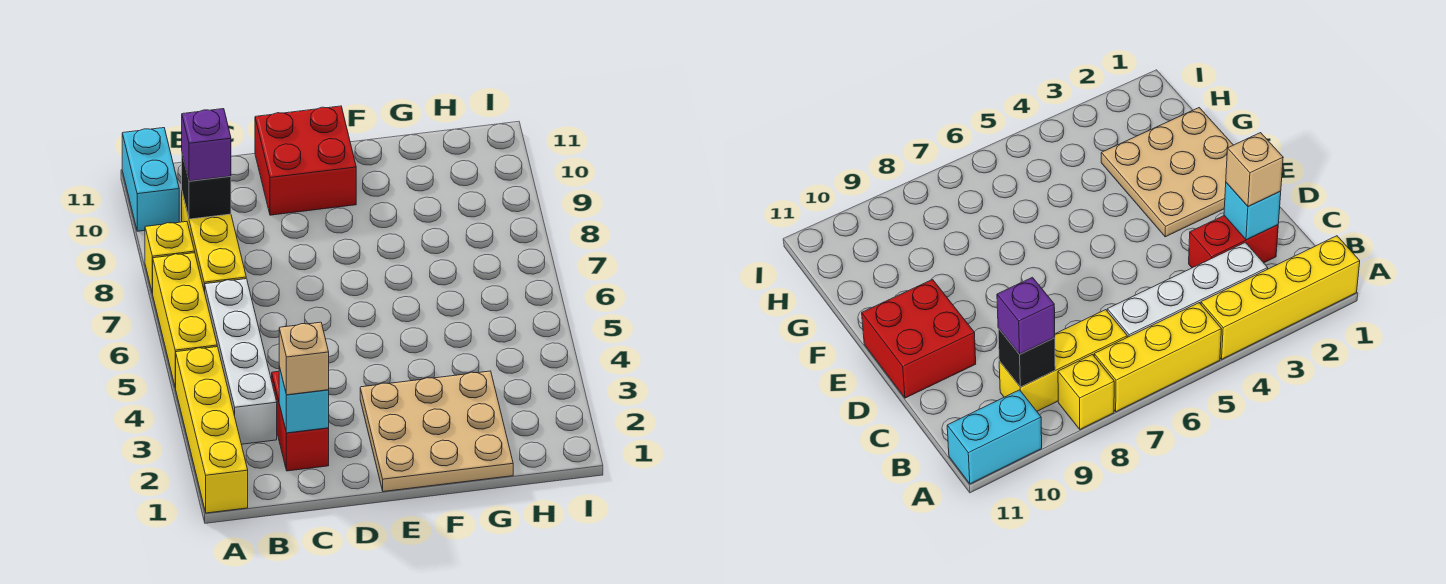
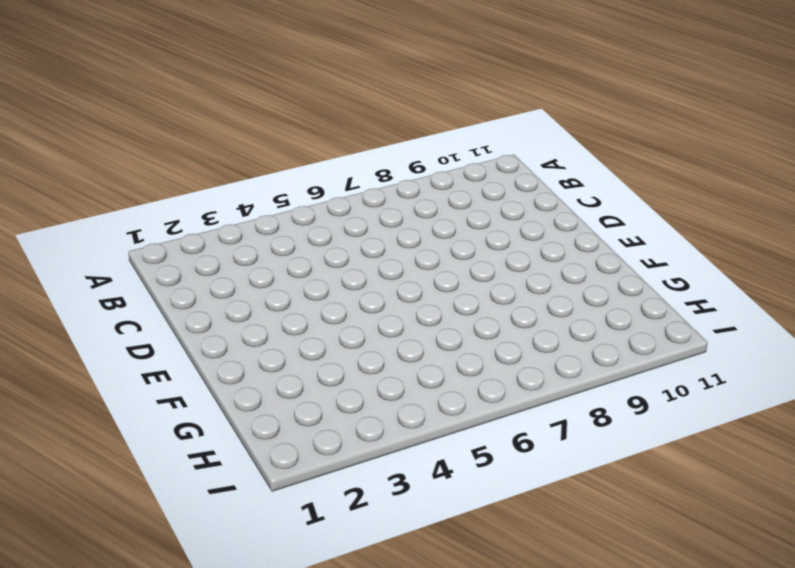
none -> yellow brick A1:A4 level 1
none -> yellow brick A5:A7 level 1
none -> yellow brick A8 level 1

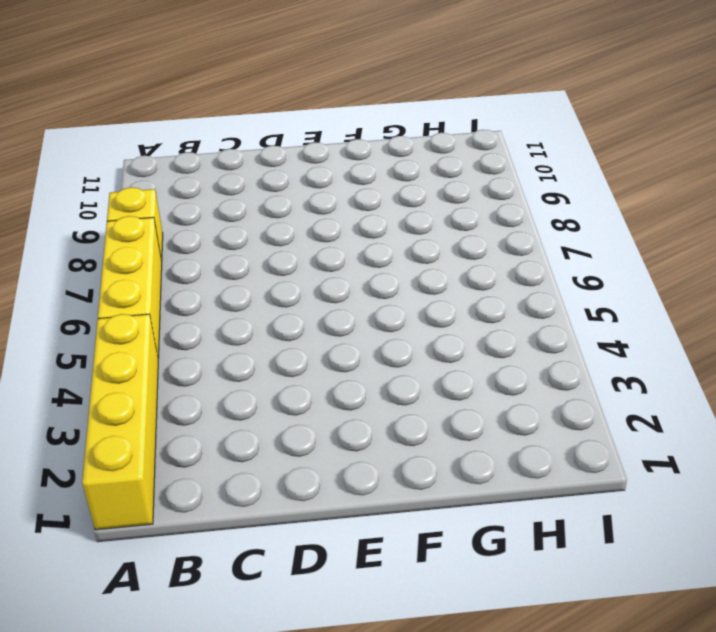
none -> cyan brick A10:A11 level 1
none -> white brick B3:B6 level 1
none -> yellow brick B7:B9 level 1

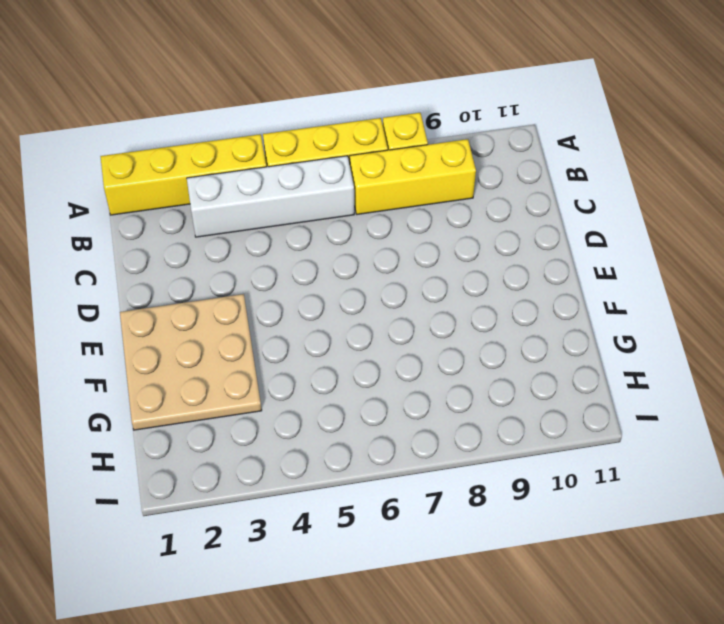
none -> cyan brick A10:A11 level 1
none -> red brick C2:C3 level 1
none -> red brick D10:E11 level 1

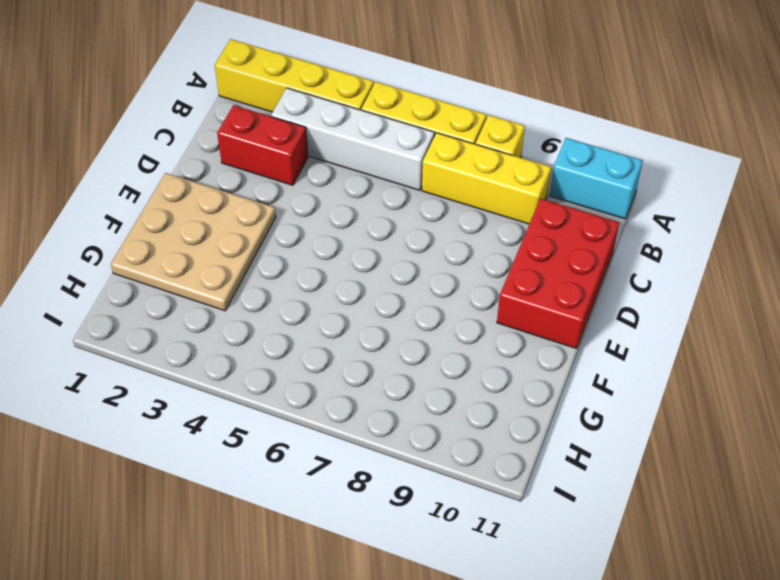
red brick C10:E11 level 1 -> red brick D10:E11 level 1
none -> black brick B9 level 2
none -> cyan brick C2 level 2
none -> purple brick B9 level 3

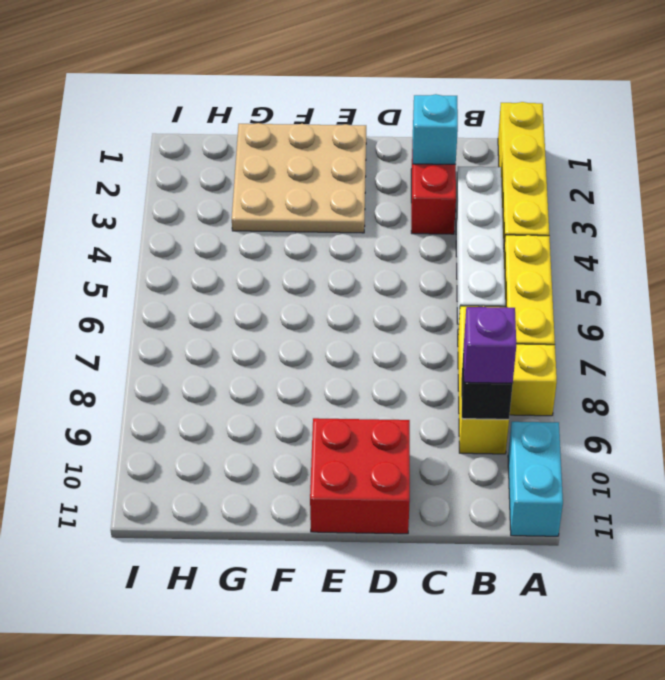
none -> tan brick C2 level 3

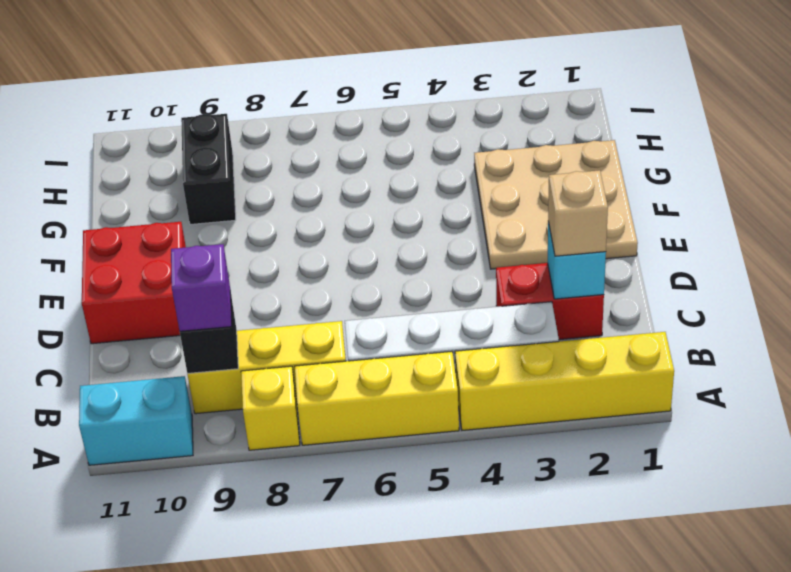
black brick G9:H9 level 1 -> none

